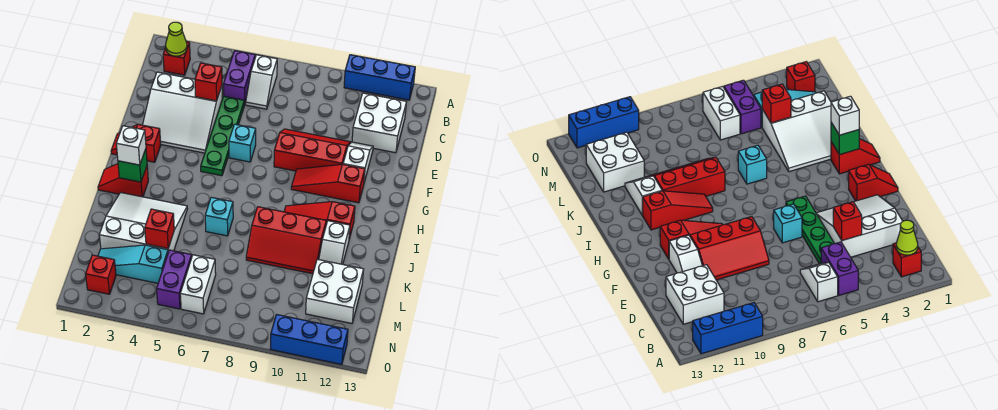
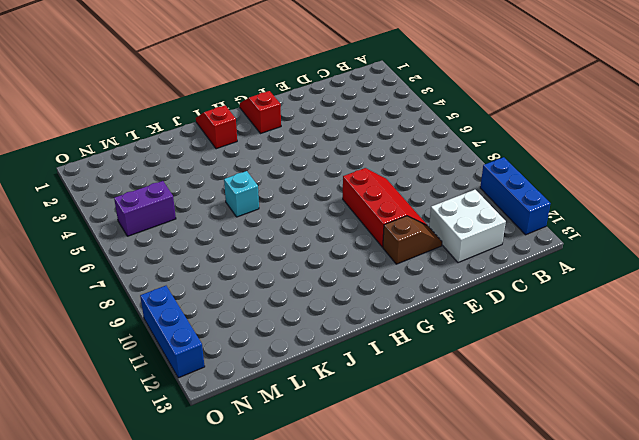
brown slope E11:F11 level 1 top F -> white slope E11:F11 level 1 top F
none -> red brick B2 level 1
none -> purple brick B5:C5 level 1
none -> white slope B6:C6 level 1 top B

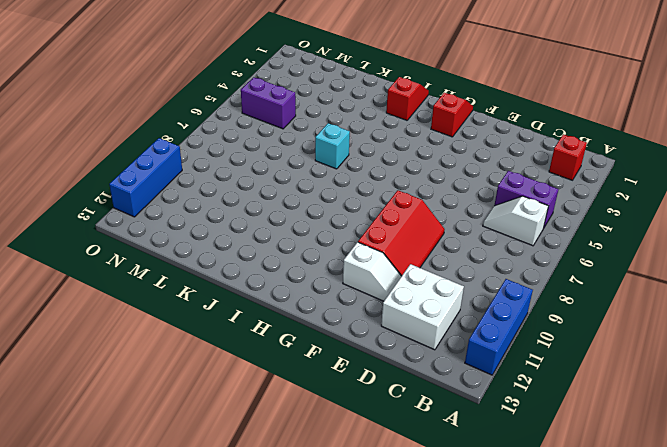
none -> white slope D2:F4 level 1 top D
none -> green plate D5:G5 level 1
none -> cyan brick F6 level 1

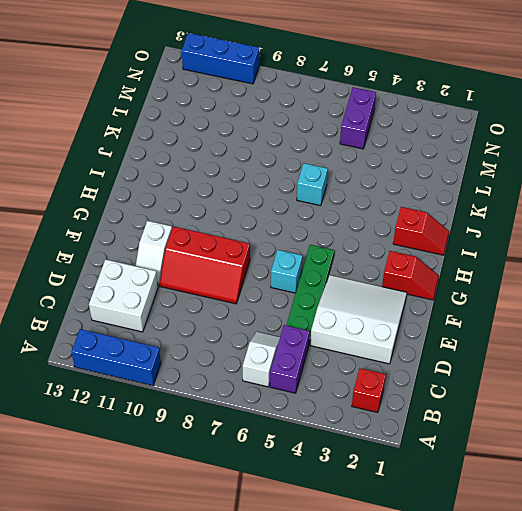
none -> red slope G9:G11 level 1 top 11
none -> red slope I9:I11 level 1 top 11
none -> white slope J2:L4 level 1 top L

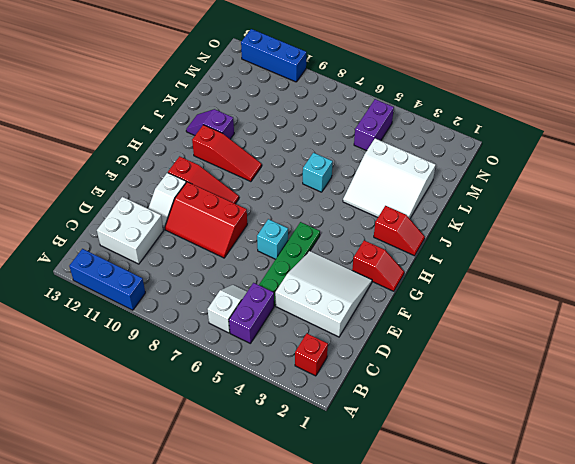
purple slope J11:J12 level 1 top 11 -> white slope J11:K11 level 1 top J
none -> red slope J8:K10 level 1 top J
none -> white brick L11:M12 level 1
none -> cyan slope M2:M4 level 1 top 4

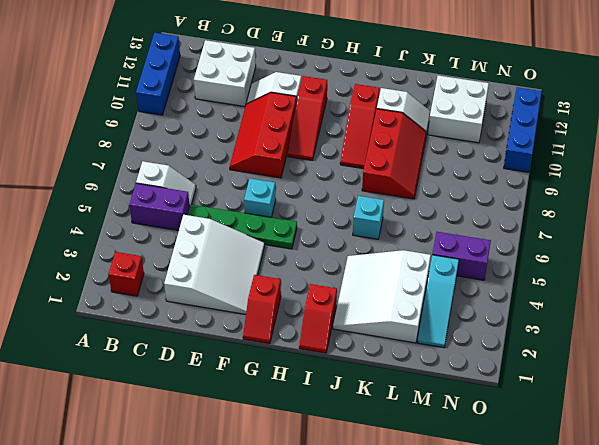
none -> white brick M6:N6 level 1
none -> red brick N2 level 1
none -> lime cone B2 level 2

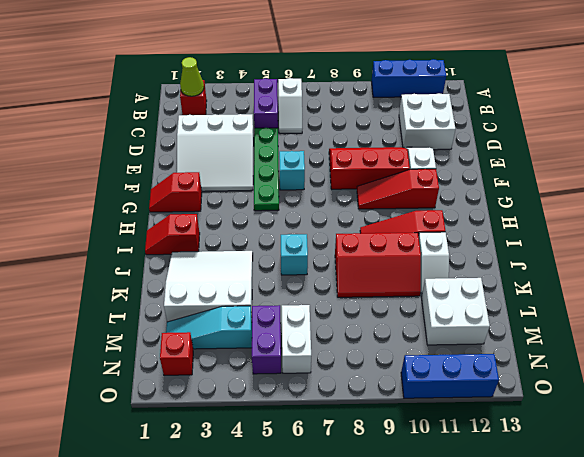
none -> red brick D4 level 2
none -> green brick I2 level 2
none -> red brick L4 level 2

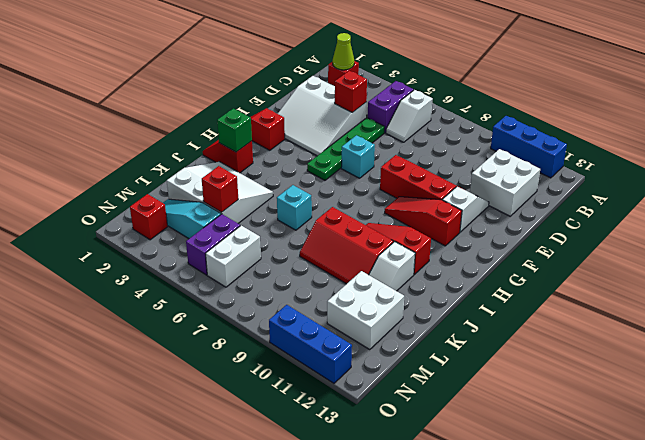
none -> white brick I2 level 3

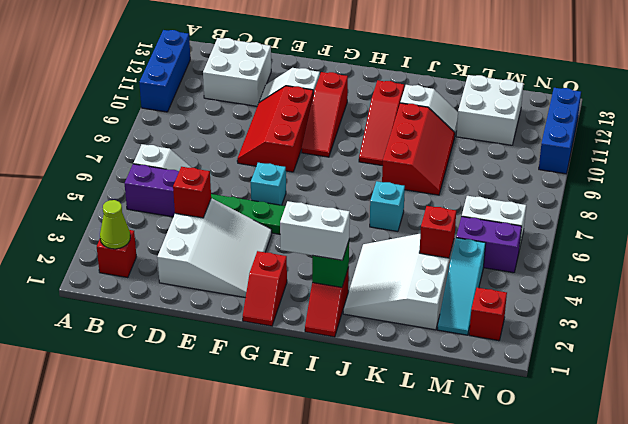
white brick H2:I2 level 3 -> white brick I2 level 3

